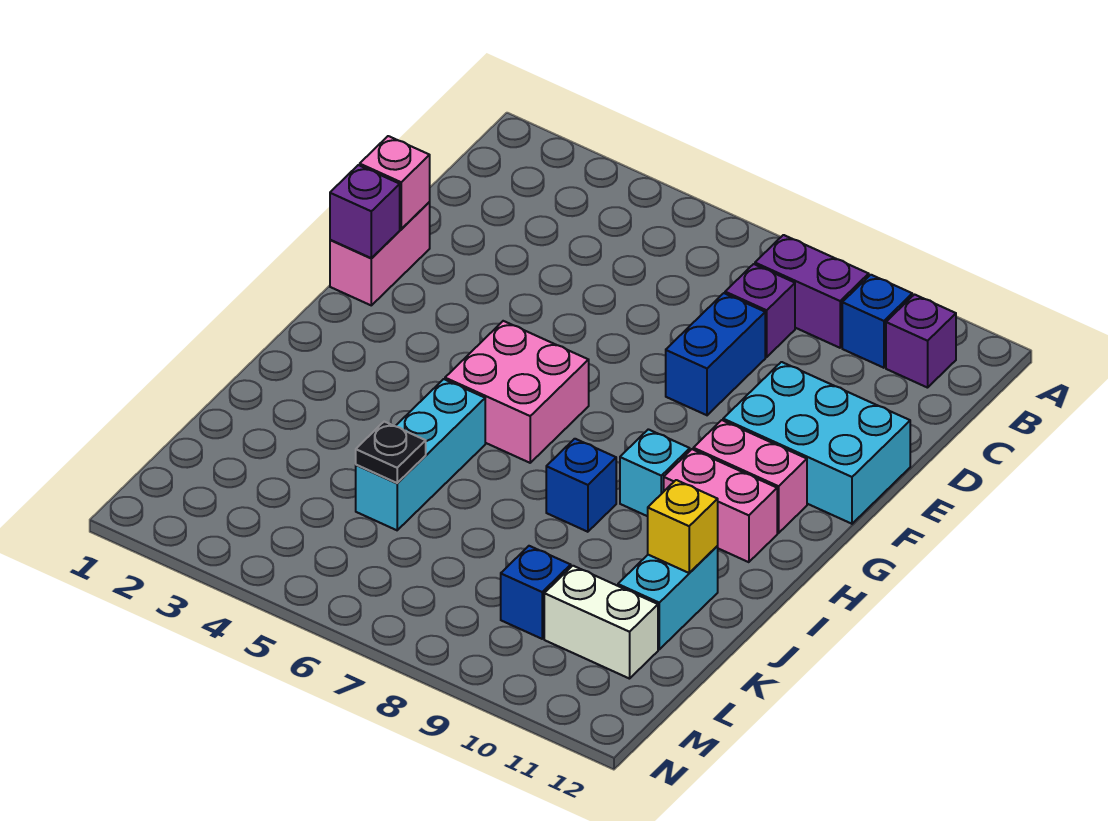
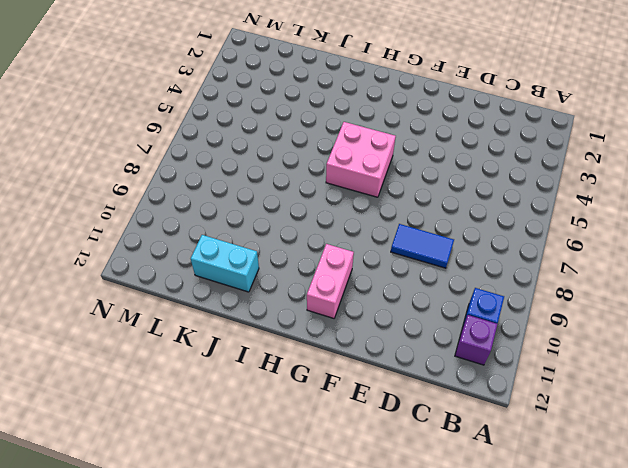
blue tile D8:E8 level 1 -> blue brick D8:E8 level 1
none -> purple brick B8:B9 level 1
none -> purple brick C8 level 1
none -> pink brick E1:F1 level 1

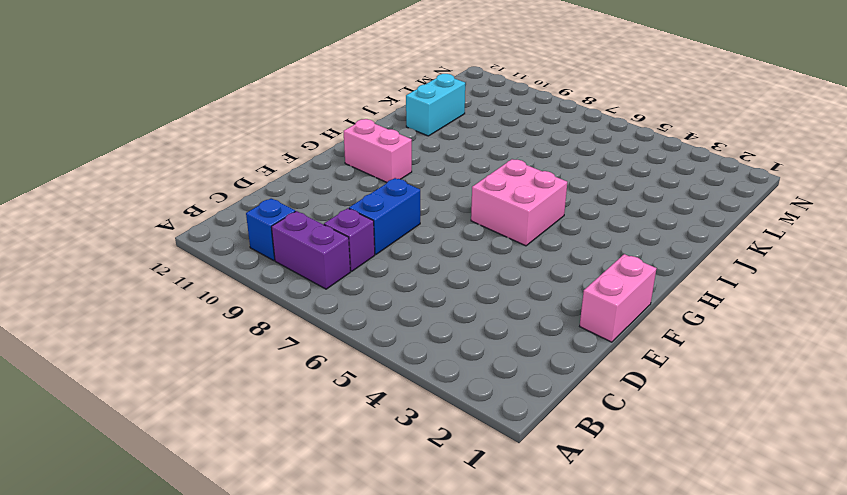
none -> purple brick B11 level 1
none -> cyan brick E10:F12 level 1
none -> cyan brick H9 level 1

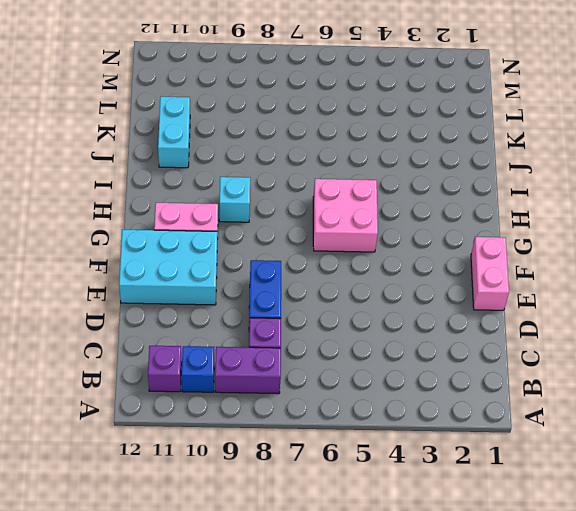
none -> pink brick H10:H11 level 1
none -> cyan brick I5:K5 level 1
none -> blue brick I8 level 1

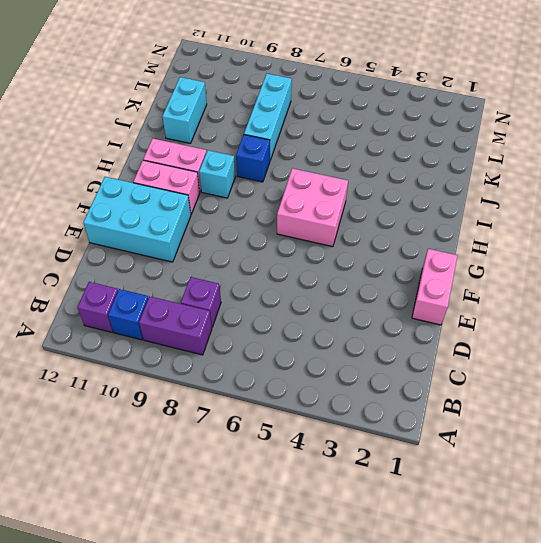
cyan brick J8:L8 level 1 -> cyan brick I5:K5 level 1
none -> blue brick D8:E8 level 1
none -> blue brick L9 level 1
none -> white brick L10:L11 level 1

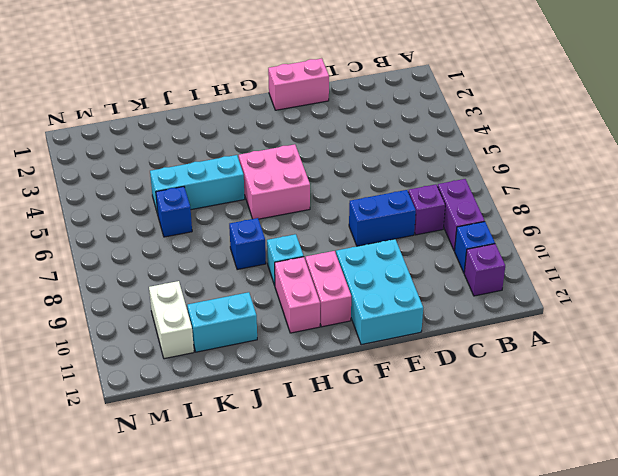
blue brick K6 level 1 -> blue brick L9 level 1
none -> pink brick E1 level 2
none -> purple brick F1 level 2
none -> yellow brick J11 level 2

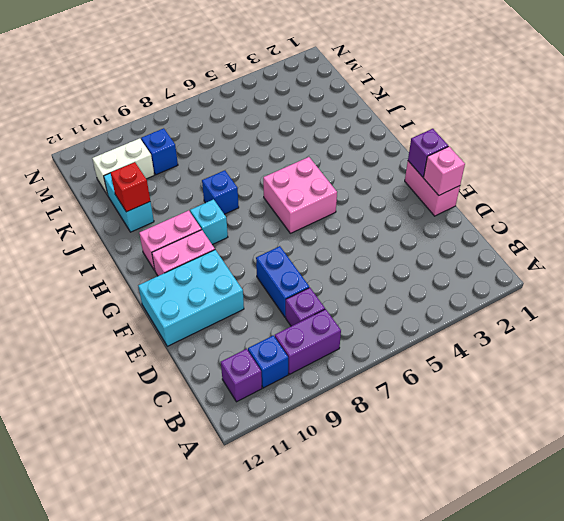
red brick J11 level 2 -> yellow brick J11 level 2
none -> cyan brick I5:K5 level 1
none -> black plate K5 level 2

